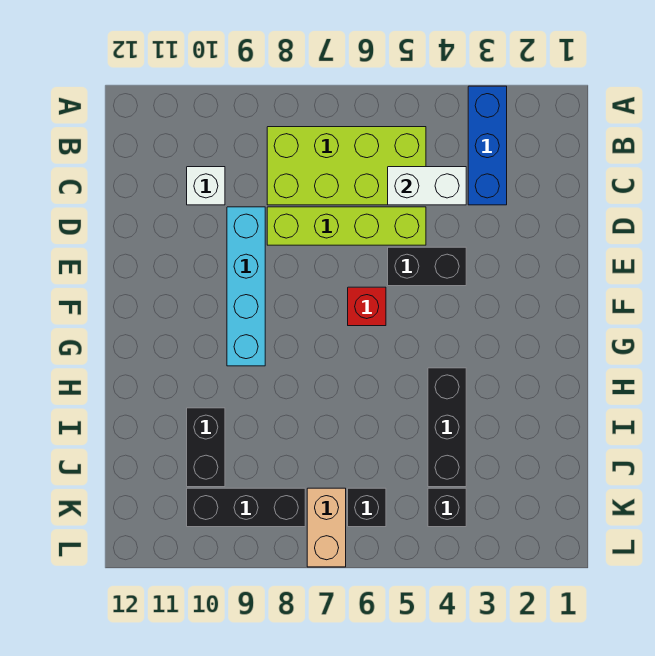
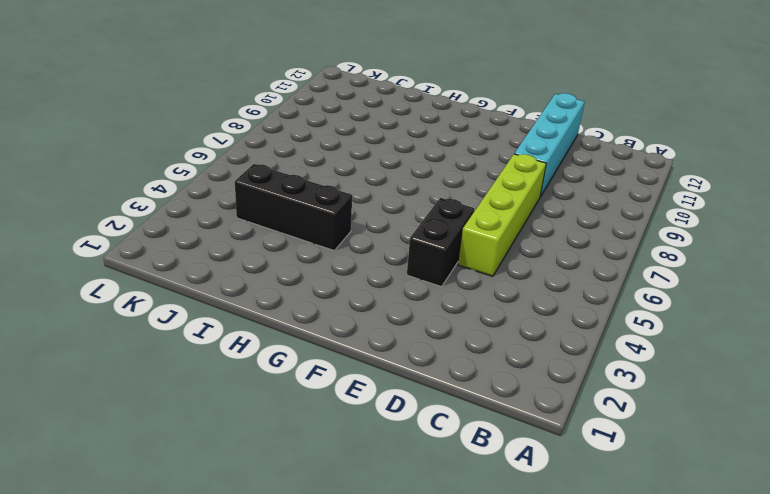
cyan brick D9:D12 level 1 -> cyan brick D9:G9 level 1
none -> blue brick A3:C3 level 1
none -> lime brick B5:C8 level 1
none -> white brick C10 level 1

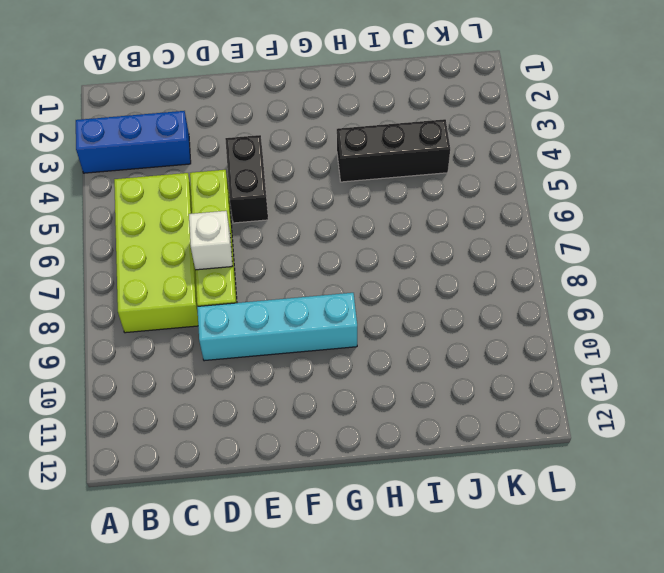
white brick D7 level 2 -> white brick C10 level 1
none -> red brick F6 level 1
none -> black brick I10:J10 level 1
none -> black brick K4 level 1

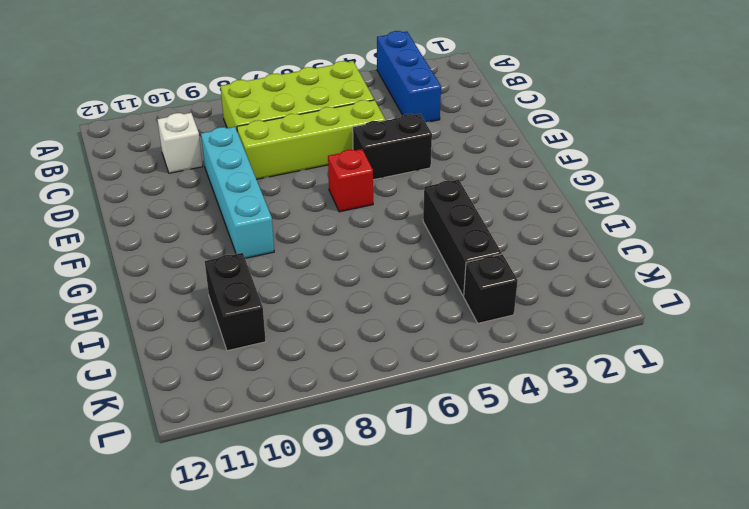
none -> black brick K6 level 1
none -> tan brick K7:L7 level 1
none -> black brick K8:K10 level 1

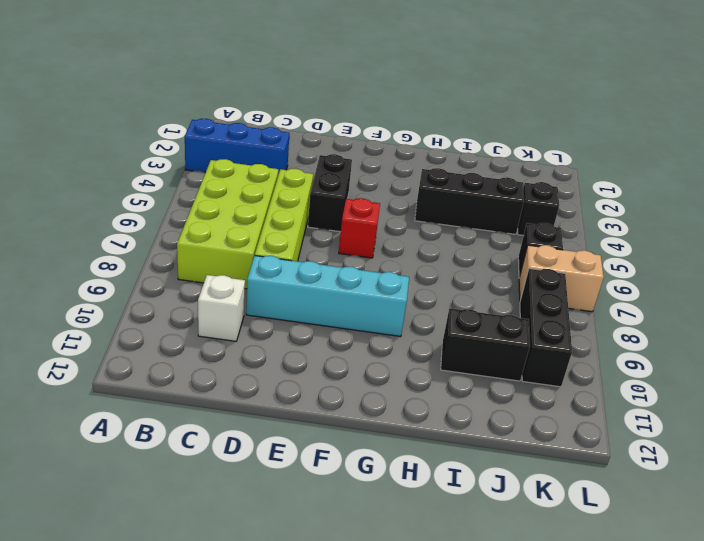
none -> white brick C4:C5 level 2

